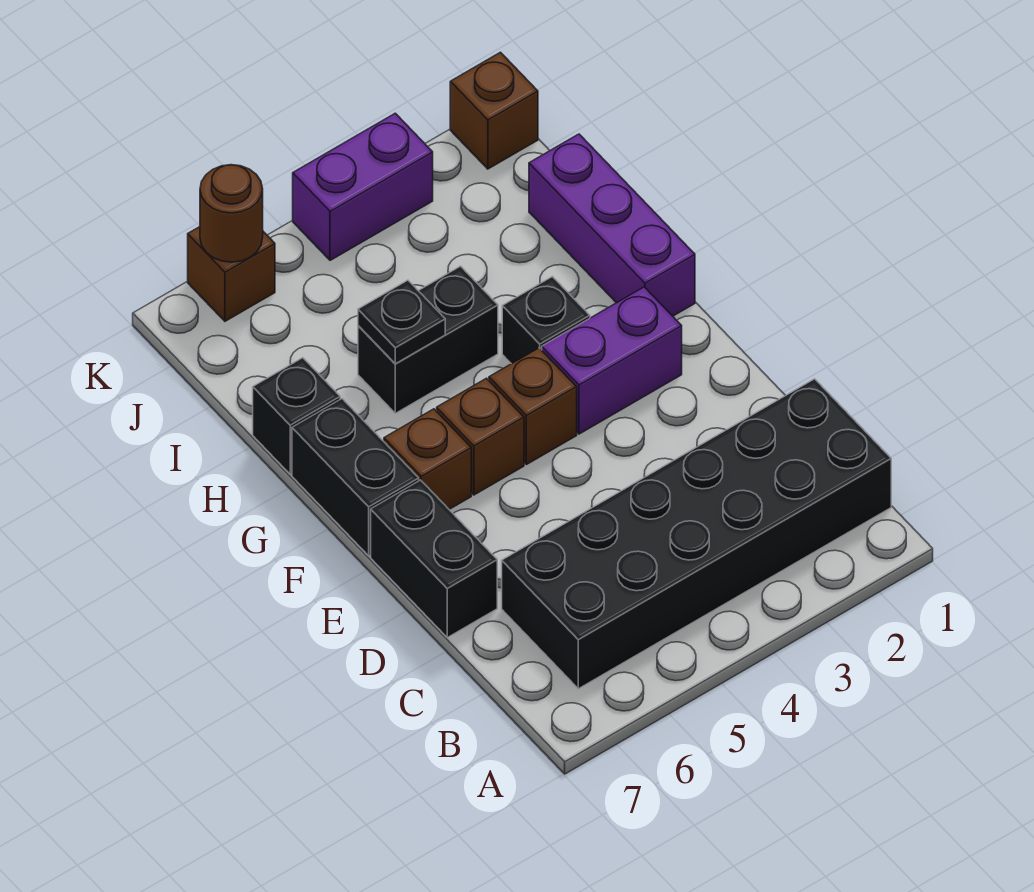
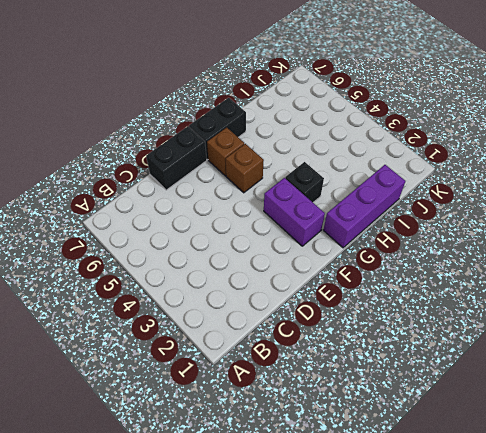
none -> black brick B1:C6 level 1
none -> brown brick F4 level 1
none -> black brick H4:H5 level 1

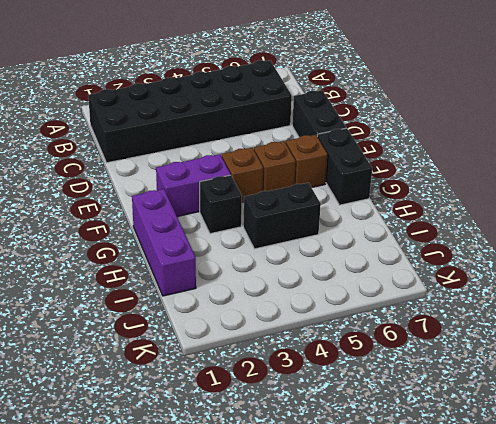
none -> black brick H7 level 1
none -> brown brick K1 level 1
none -> purple brick K3:K4 level 1

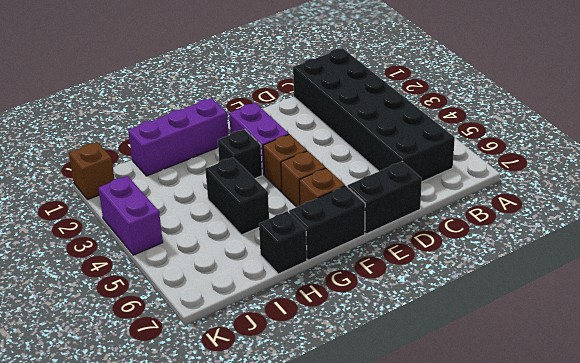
none -> brown brick K6 level 1
none -> black plate H5 level 2
none -> brown round brick K6 level 2

